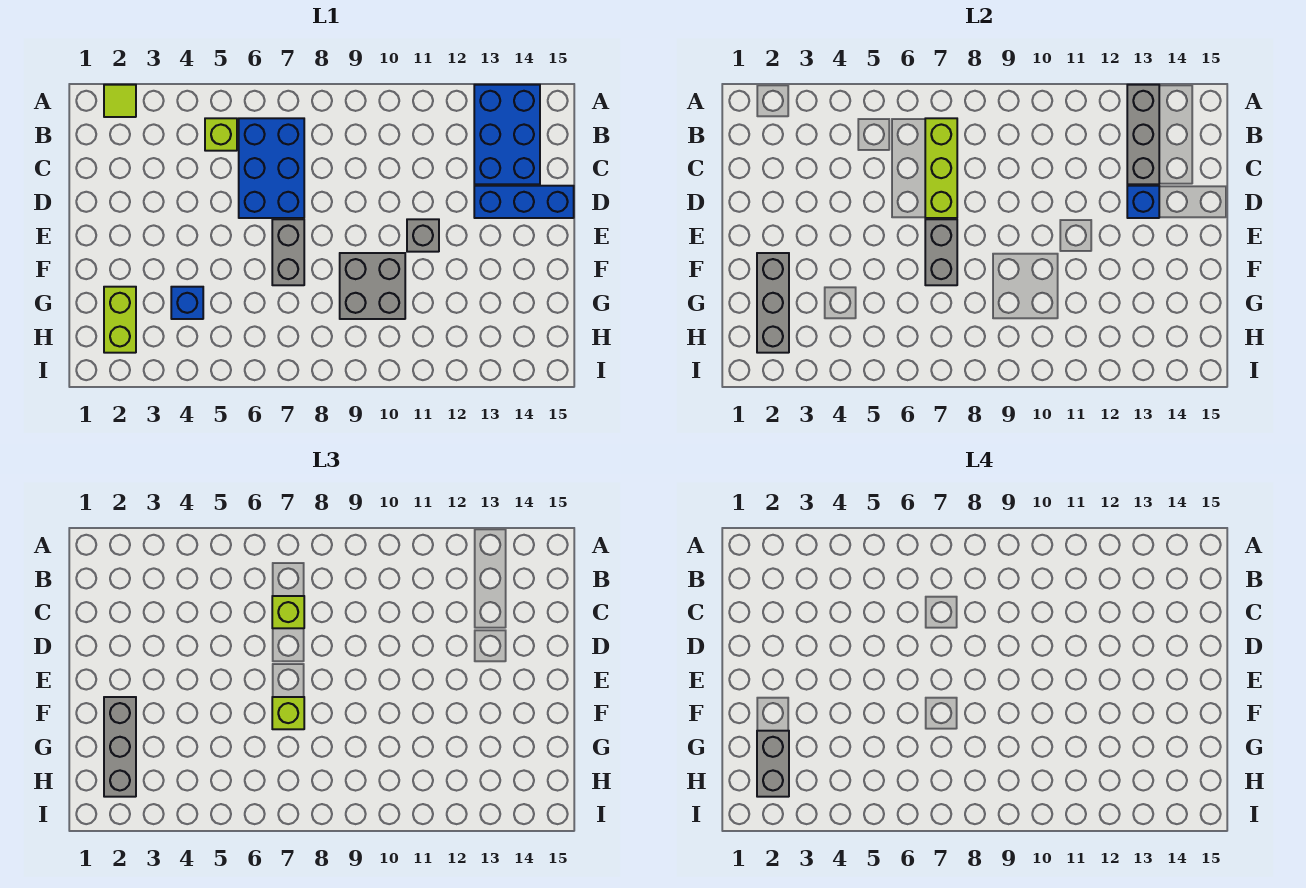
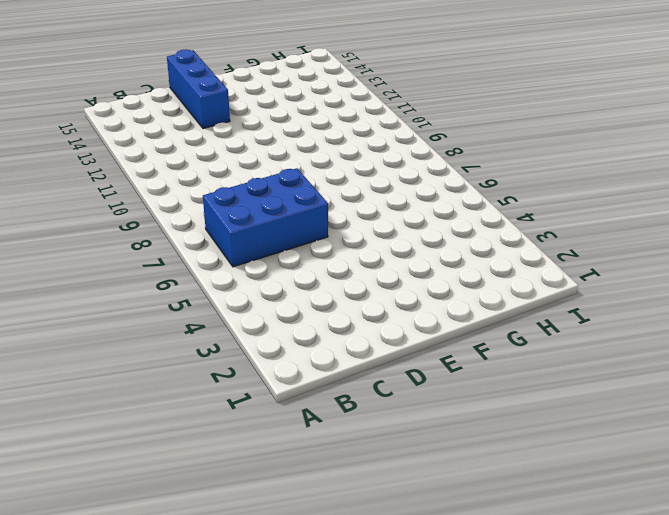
none -> lime tile A2 level 1
none -> blue brick A13:C14 level 1
none -> lime brick B5 level 1

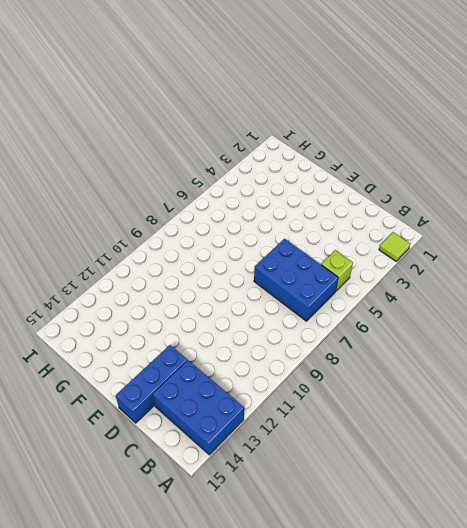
none -> grey brick E7:F7 level 1
none -> grey brick E11 level 1
none -> grey brick F9:G10 level 1

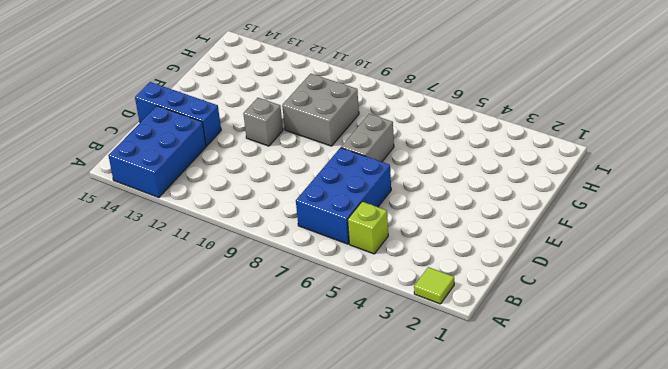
none -> lime brick G2:H2 level 1
none -> blue brick G4 level 1
none -> grey brick A13:C13 level 2

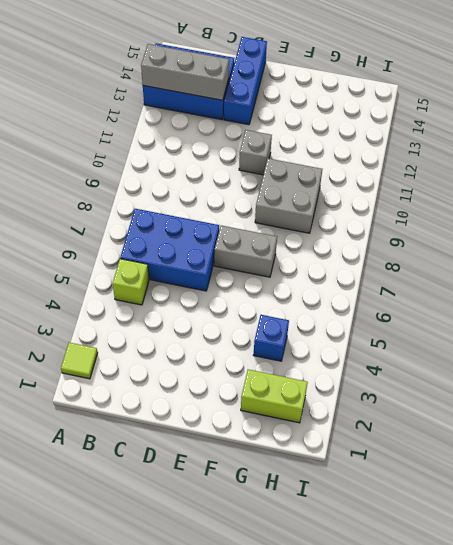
none -> lime brick B7:D7 level 2
none -> blue brick D13 level 2
none -> grey brick E7:F7 level 2

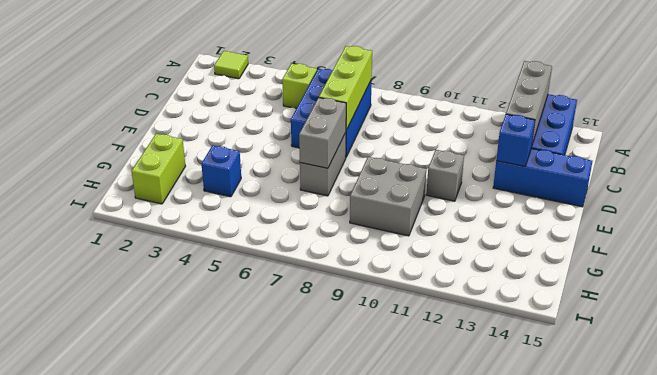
none -> grey brick F2:H2 level 2
none -> lime brick C7 level 3
none -> grey brick F2:H2 level 3

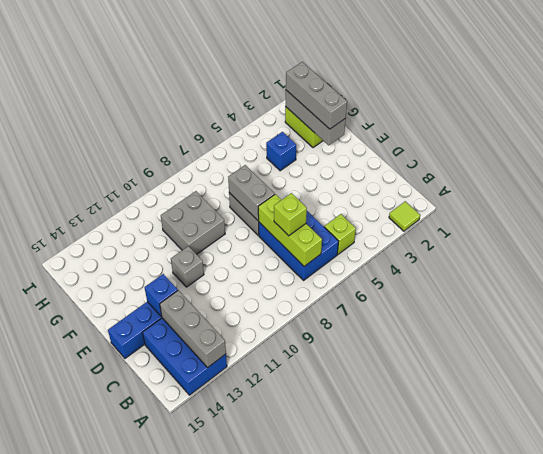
none -> lime brick F7 level 3
none -> grey brick G2:H2 level 4

